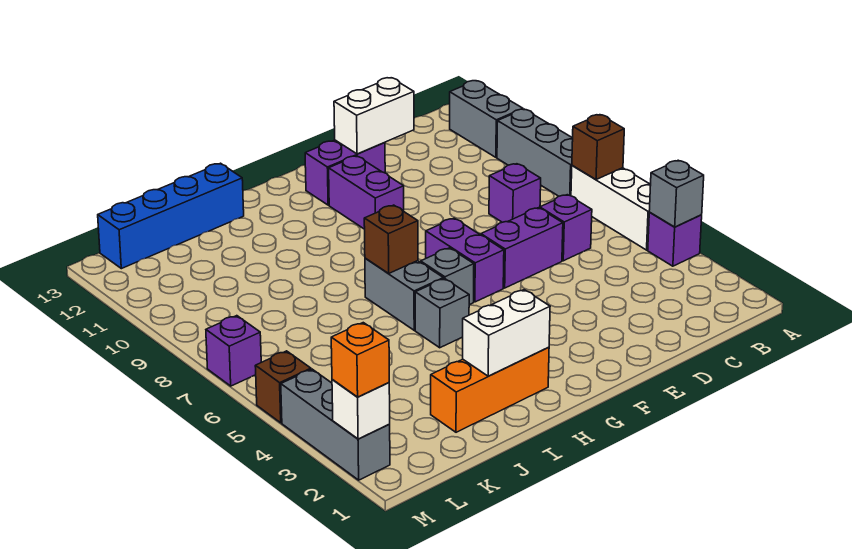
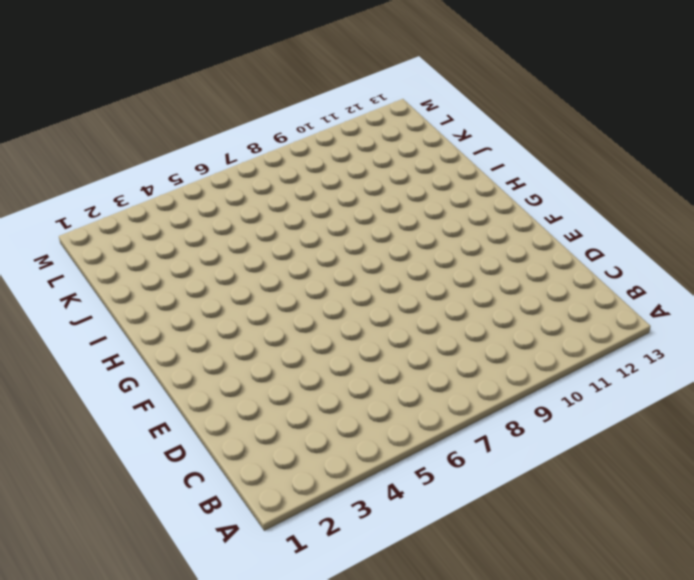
none -> purple brick A4 level 1
none -> white brick A5:A7 level 1
none -> grey brick A8:A10 level 1

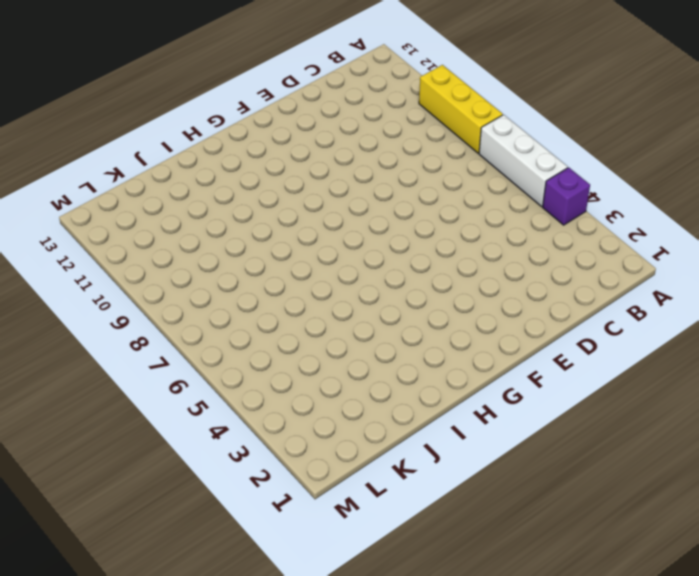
yellow brick A8:A10 level 1 -> grey brick A8:A10 level 1
none -> grey brick A11:A12 level 1
none -> purple brick C6 level 1
none -> purple brick C8 level 1

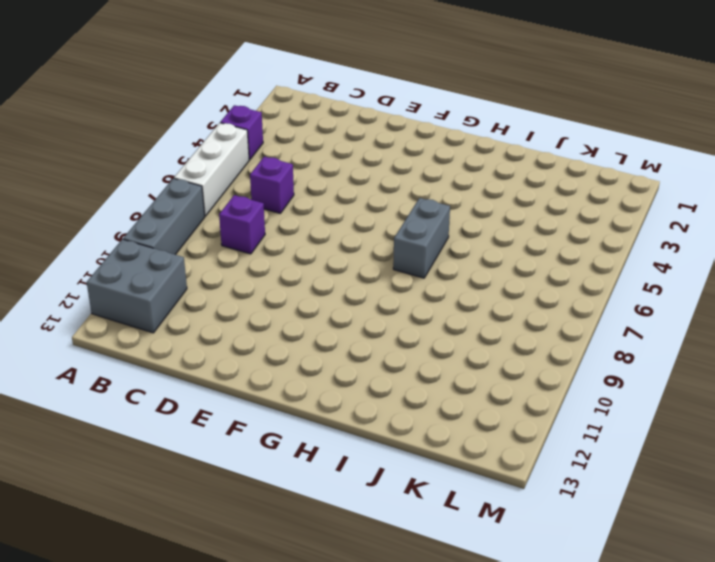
grey brick A11:B12 level 1 -> grey brick A11:A12 level 1
none -> purple brick D6:E6 level 1
none -> purple brick E12:F12 level 1
none -> purple brick F6:F7 level 1

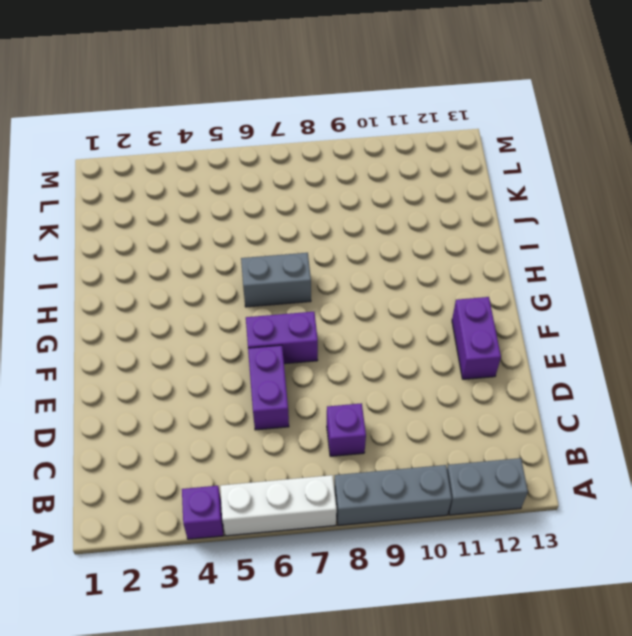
none -> purple brick C6 level 1
none -> purple brick F10:F11 level 1
none -> grey brick G6 level 1

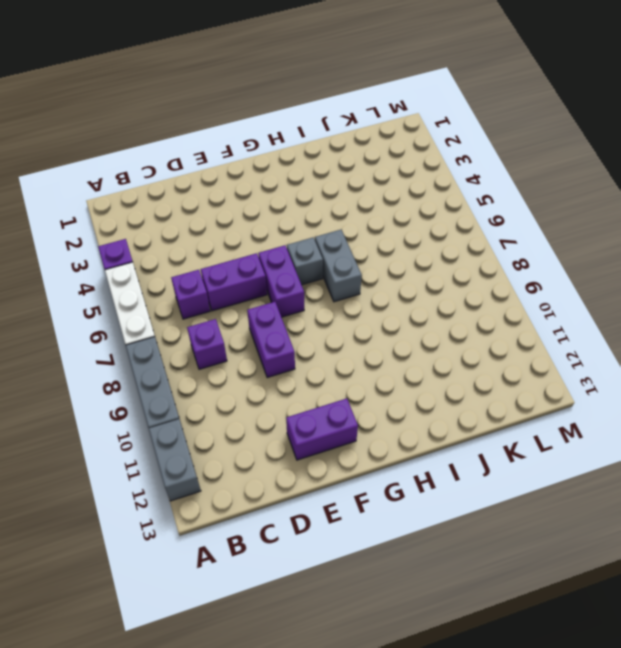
purple brick E8:E9 level 1 -> purple brick F10:F11 level 1
none -> orange brick H2:J2 level 1
none -> grey brick H5 level 1
none -> blue brick I13:L13 level 1

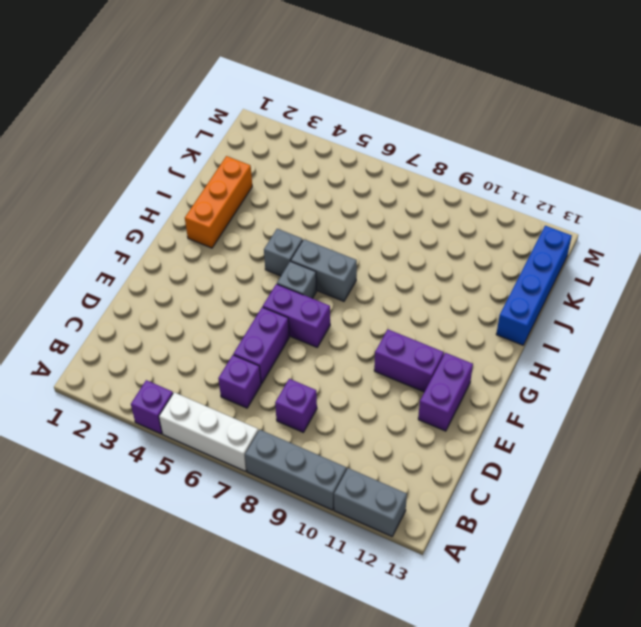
none -> grey brick M2:M4 level 1
none -> brown brick M5 level 1
none -> purple brick M7 level 1

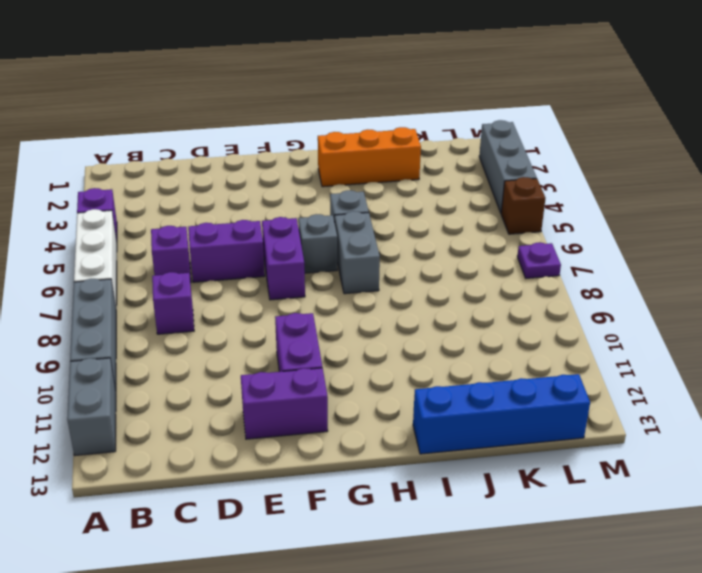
purple plate M7 level 1 -> purple brick M7 level 1
none -> grey brick A4 level 2
none -> brown brick A7 level 2
none -> white brick D12:E12 level 2

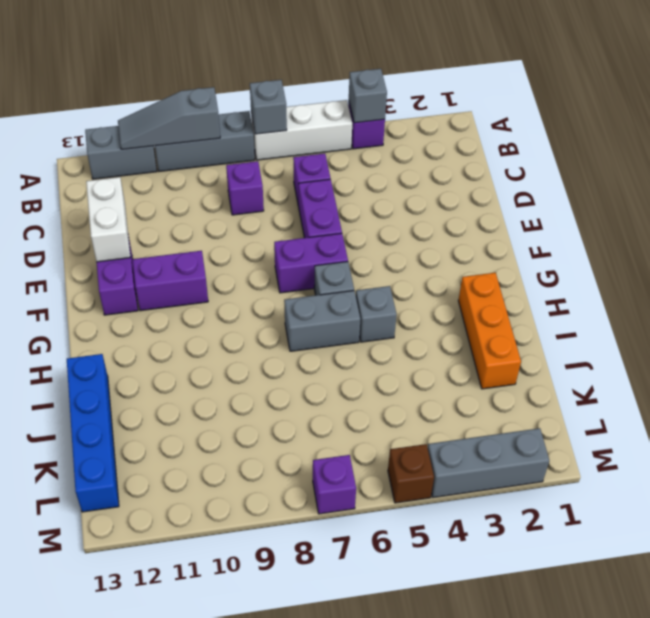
grey brick A7 level 2 -> brown brick A7 level 2
grey slope A9:A11 level 2 top 9 -> none
none -> white brick H2:I2 level 2
none -> brown brick H7 level 2
none -> white brick M2 level 2

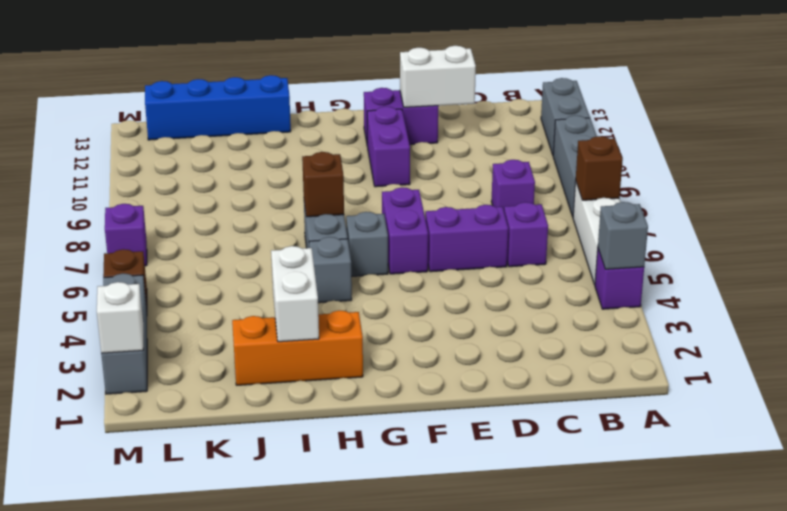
white brick I2:I3 level 2 -> white brick H2:I2 level 2
none -> orange brick M2 level 3

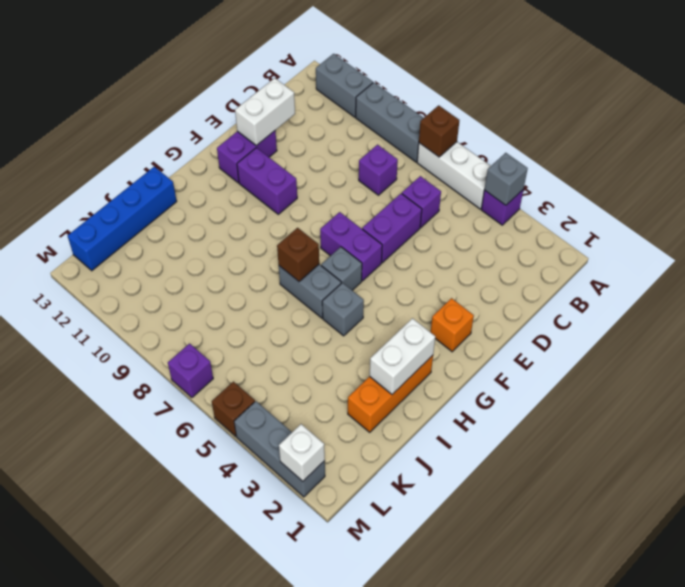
orange brick F2 level 1 -> orange brick M2 level 3

